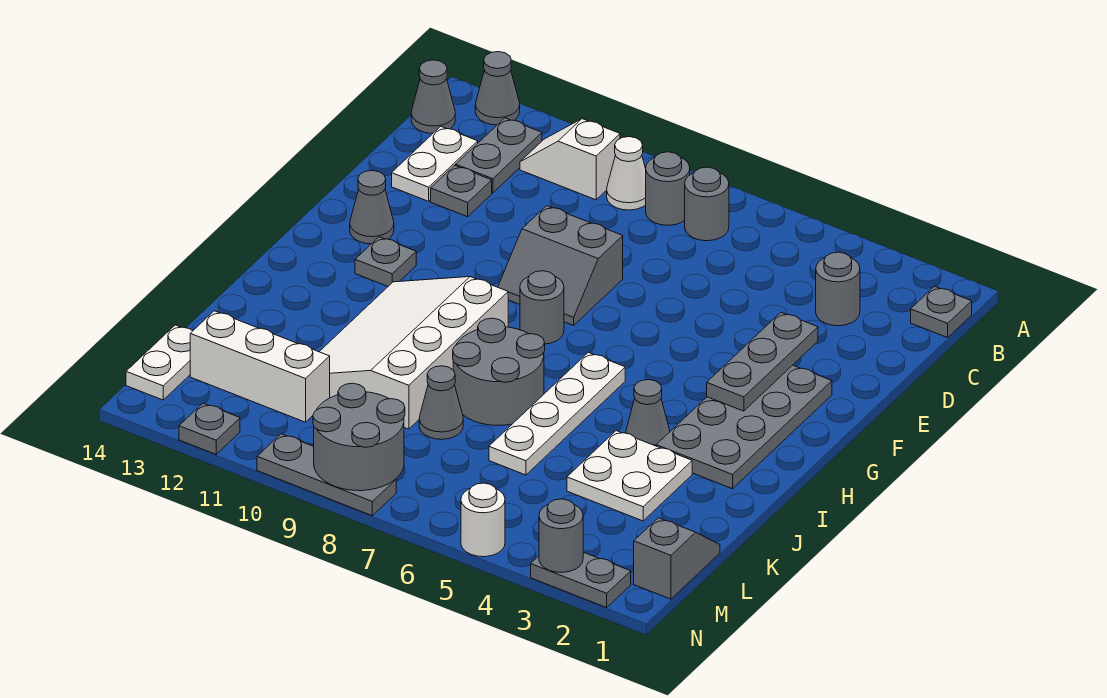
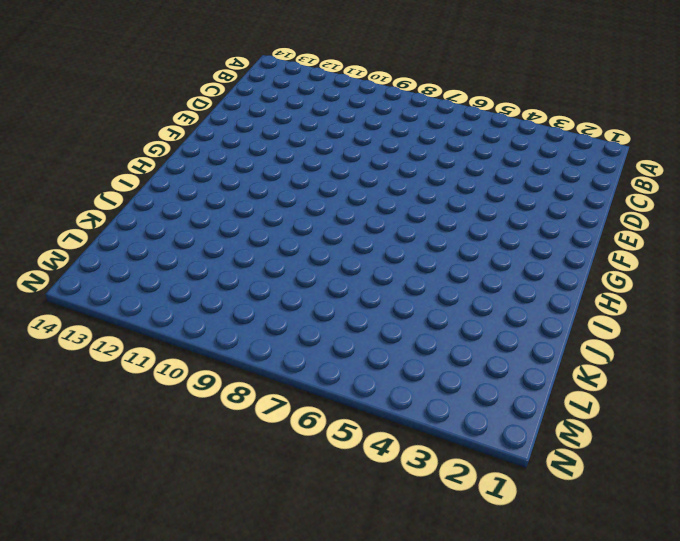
none -> grey cone A13 level 1
none -> grey plate B1 level 1
none -> grey round brick B7 level 1
none -> grey round brick B8 level 1

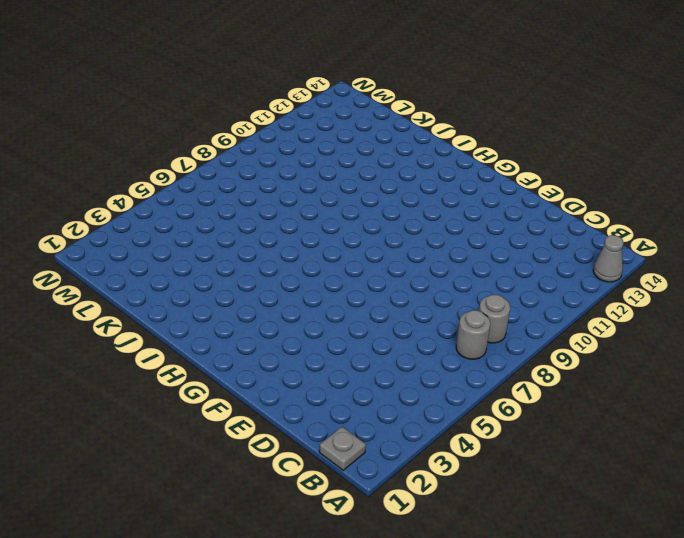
none -> white cone B9 level 1
none -> white slope B10:B11 level 1 top 10
none -> grey plate B12:C12 level 1
none -> grey cone B14 level 1

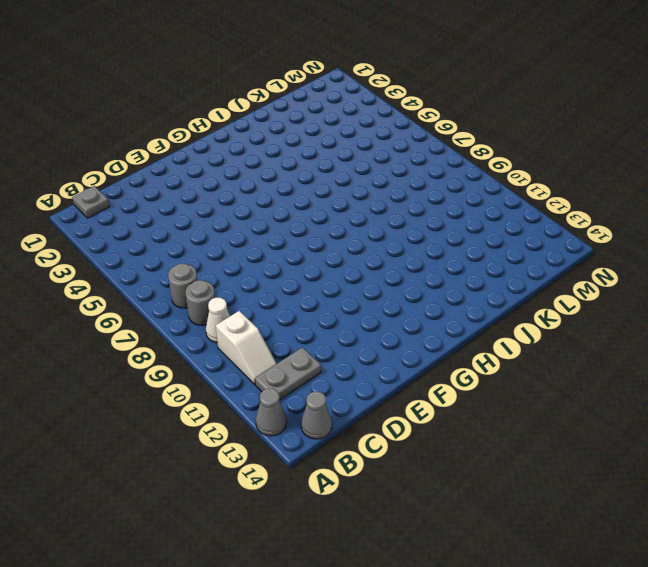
none -> grey round brick C3 level 1
none -> white plate C13:D13 level 1
none -> grey plate D12 level 1
none -> grey slope E8:F9 level 1 top E

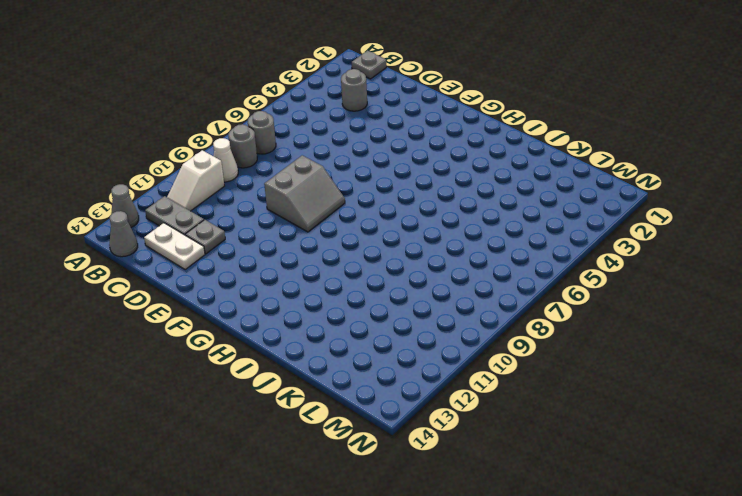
none -> grey plate F2:I3 level 1
none -> grey cone F13 level 1
none -> grey round brick G8 level 1
none -> grey plate G12 level 1

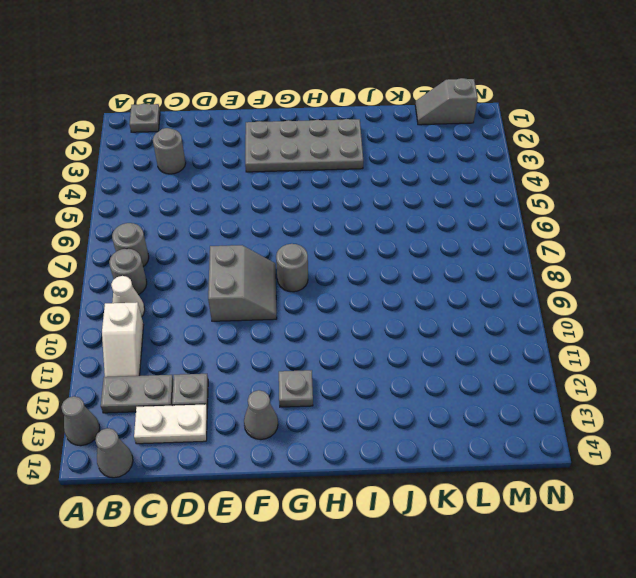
none -> white plate H6:K6 level 1
none -> white slope H9:K11 level 1 top 9
none -> grey cone I4 level 1
none -> grey round brick I7:J8 level 1

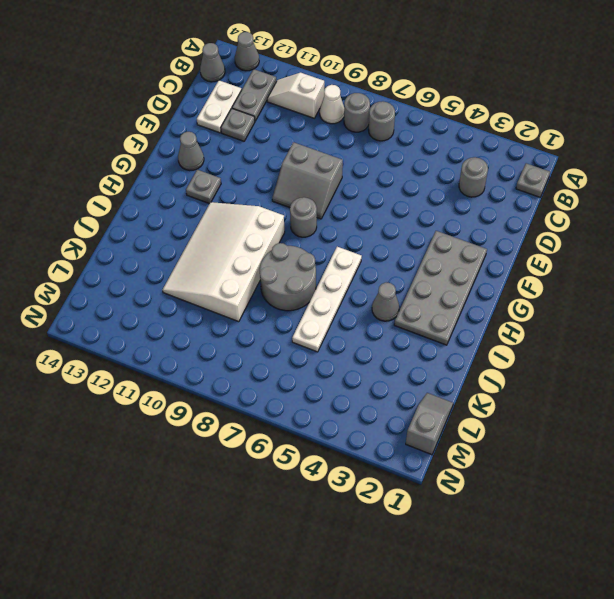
none -> white plate J3:K4 level 1
none -> grey cone K8 level 1
none -> white brick L11:L13 level 1
none -> white plate L14:M14 level 1

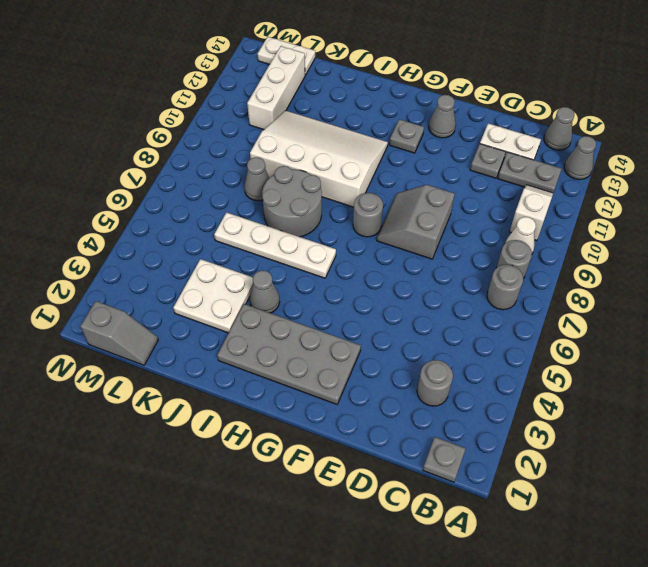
none -> grey plate N2:N3 level 1
none -> white round brick N5 level 1
none -> grey plate N8:N10 level 1
none -> grey plate N12 level 1

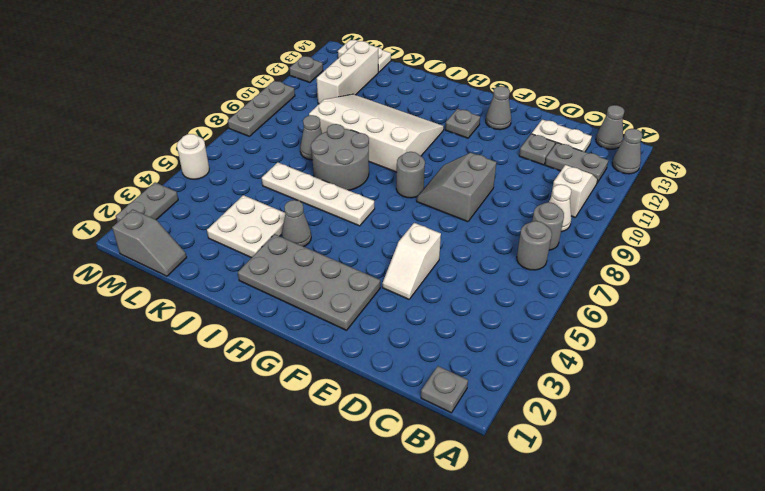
white slope E4:E5 level 1 top 5 -> none
none -> grey round brick C3 level 1
none -> grey plate E3:G3 level 2
none -> grey round brick M8:N9 level 2
none -> grey round brick N3 level 2

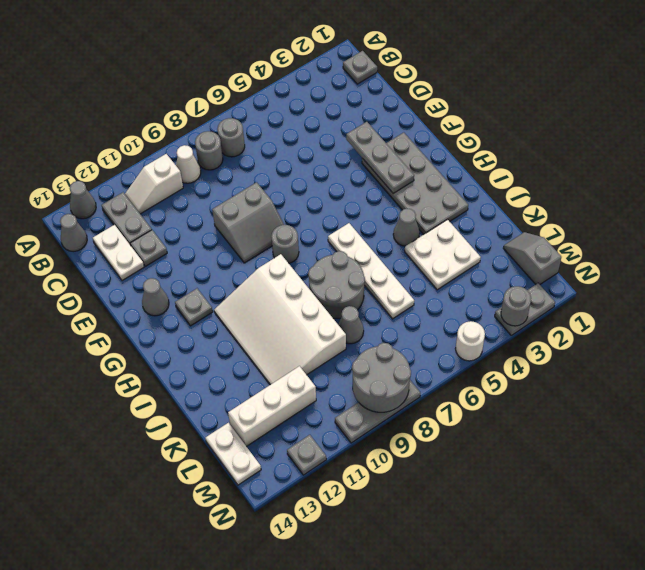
none -> grey round brick C3 level 1

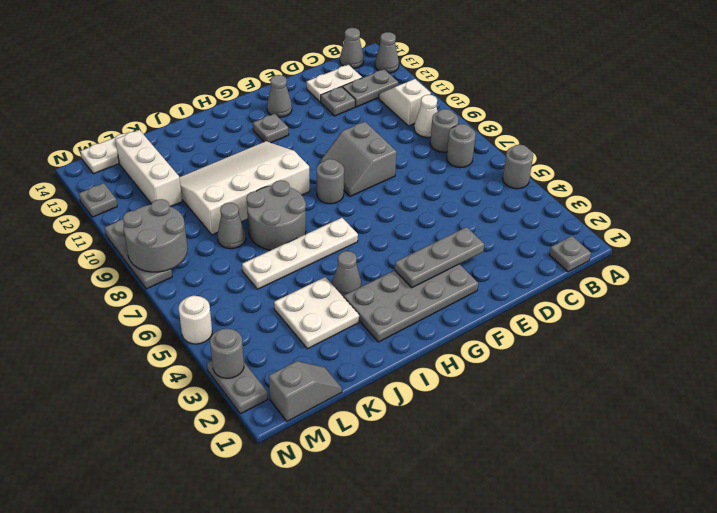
grey round brick A5 level 1 -> grey round brick C3 level 1

